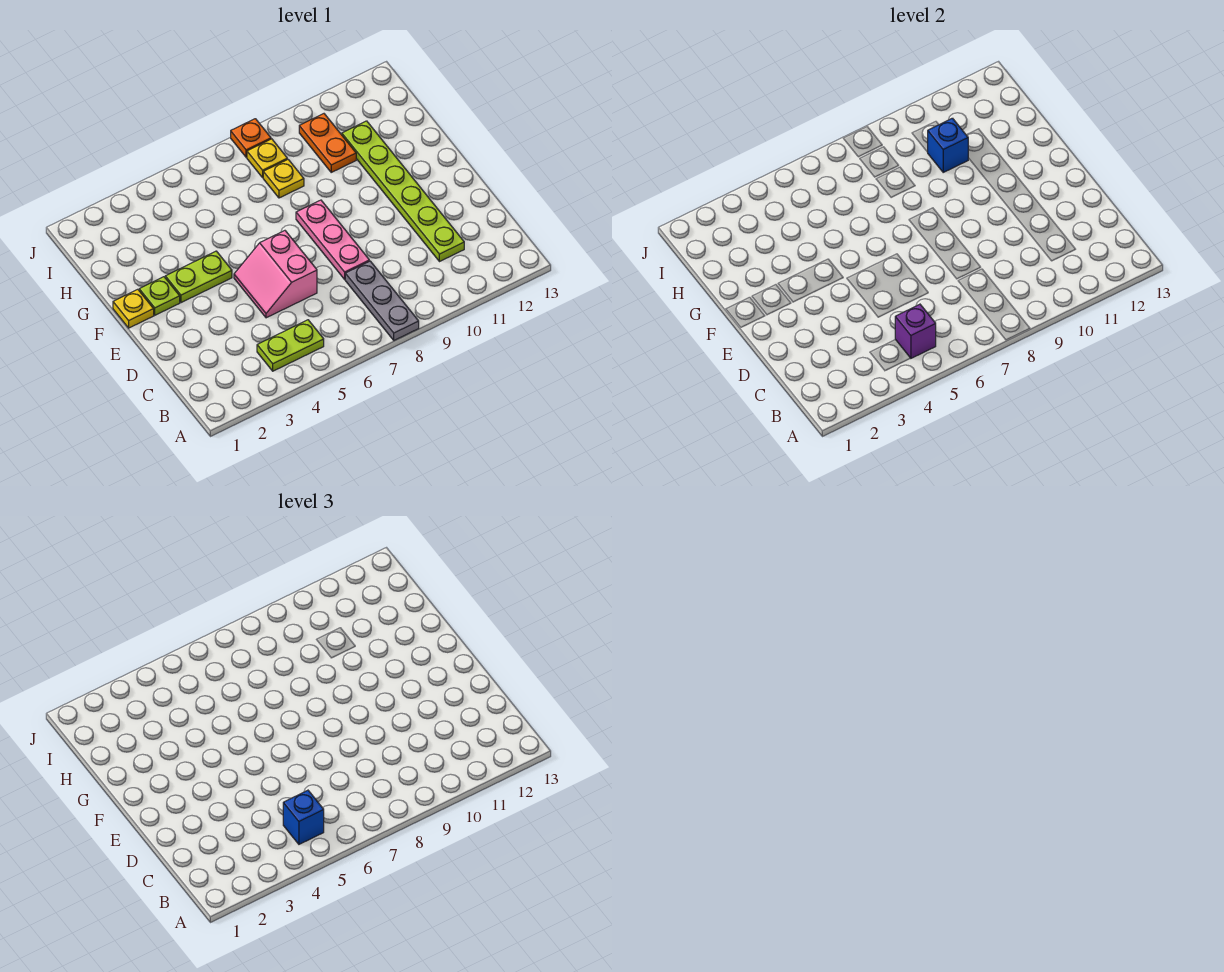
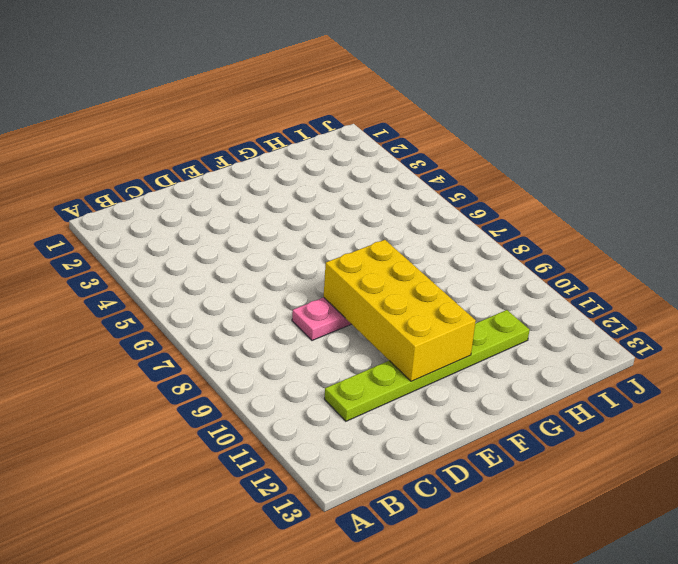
yellow brick E8:F11 level 2 -> none
none -> grey plate A8:C8 level 1
none -> lime plate B4:B5 level 1
none -> pink slope D5:E6 level 1 top 6

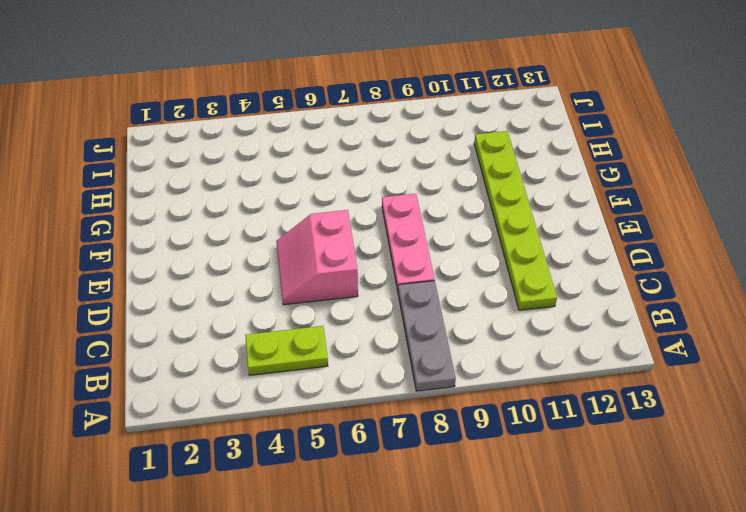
none -> yellow plate F1 level 1
none -> lime plate F2 level 1
none -> lime plate F3:F4 level 1

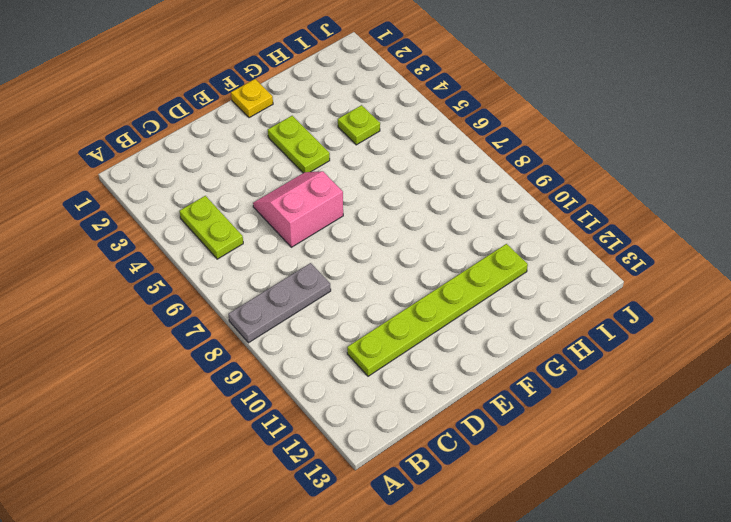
lime plate H4 level 1 -> lime plate F2 level 1
none -> pink plate D8:F8 level 1
none -> yellow plate H8 level 1
none -> orange plate H10:I10 level 1

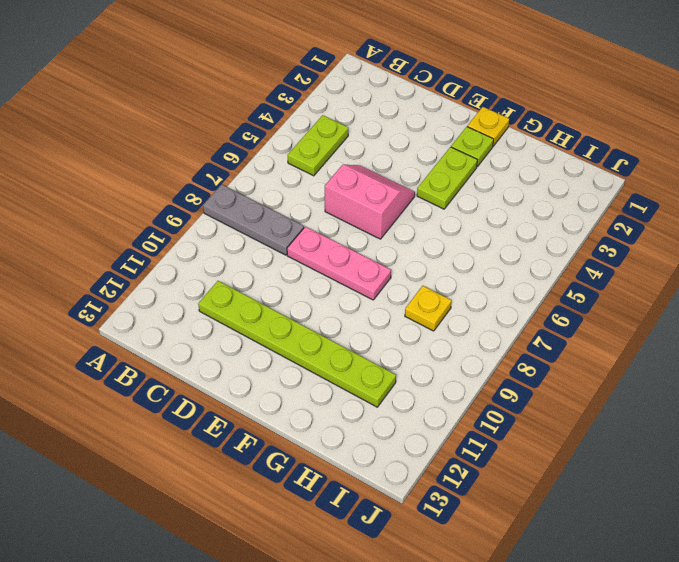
none -> orange plate H10:I10 level 1
none -> yellow plate I8 level 1
none -> orange plate J8 level 1

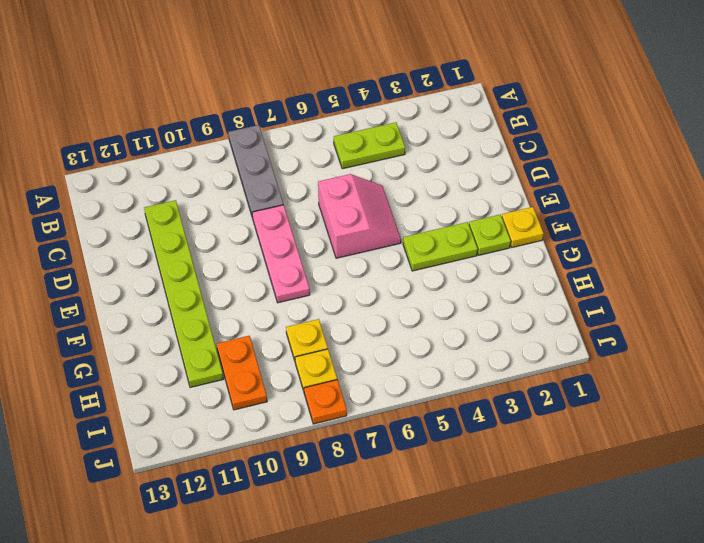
none -> purple brick B5 level 2
none -> blue brick H10 level 2
none -> blue brick B5 level 3

